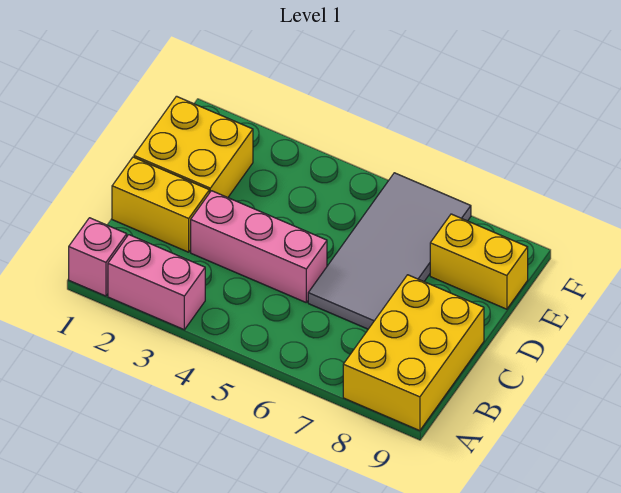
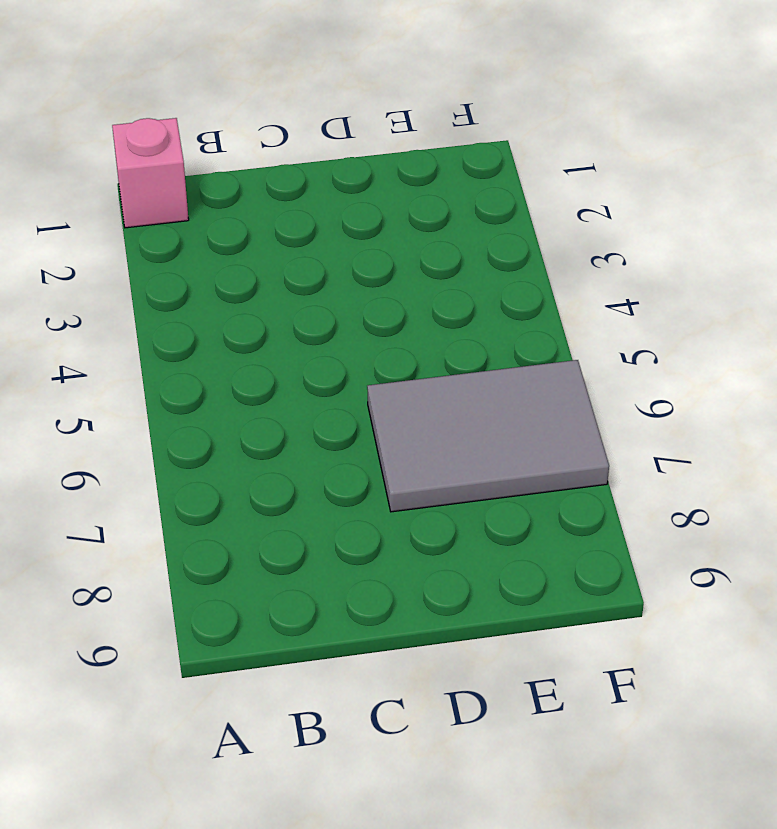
grey tile D6:F7 level 1 -> grey tile C6:F7 level 1
none -> pink brick A2:A3 level 1
none -> yellow brick A8:C9 level 1

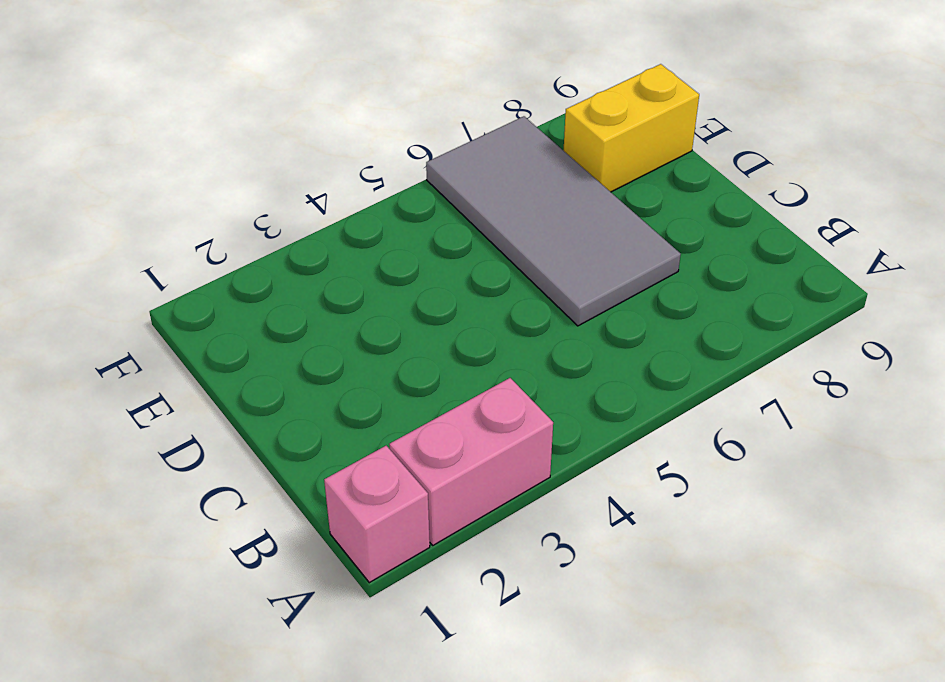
none -> yellow brick A8:C9 level 1
none -> yellow brick C1:C2 level 1

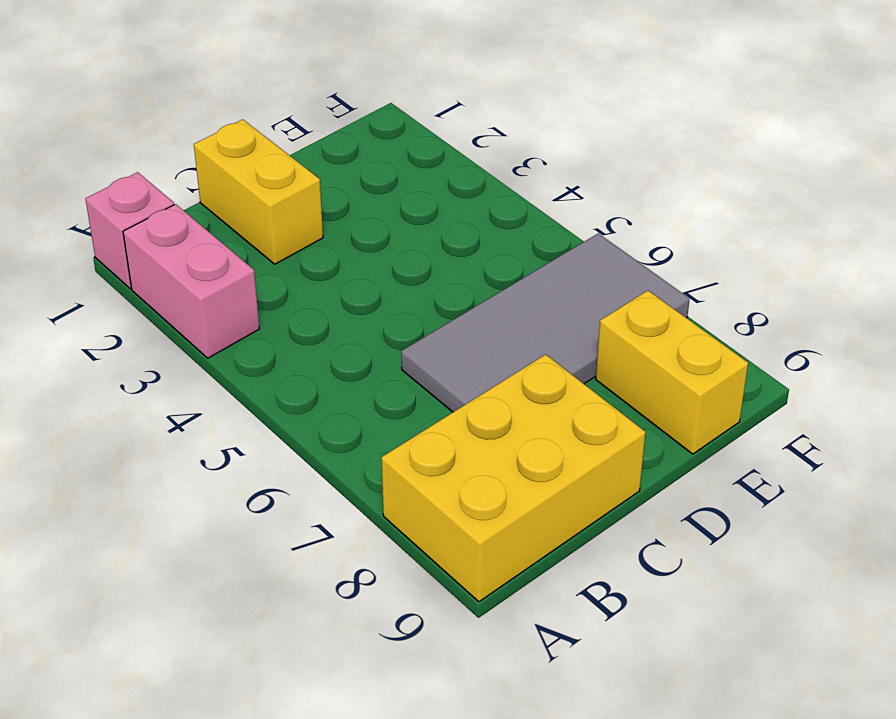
none -> pink brick C3:C5 level 1
none -> yellow brick D1:E2 level 1

